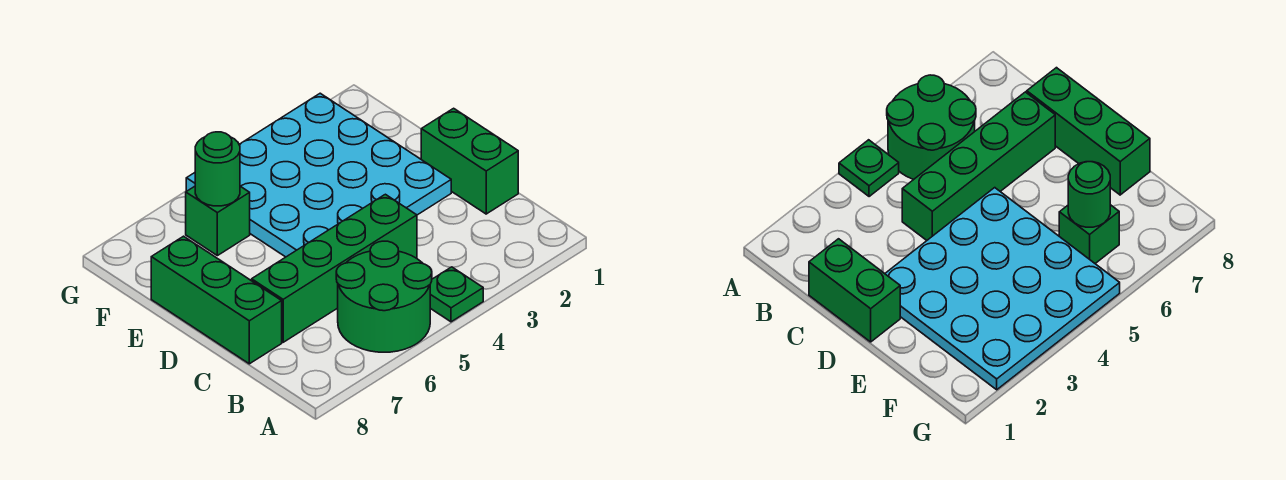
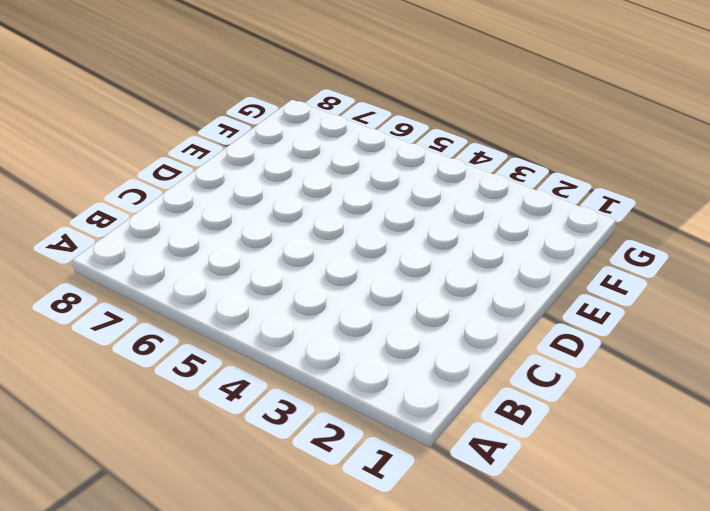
none -> green plate A4 level 1
none -> green round brick A5:B6 level 1

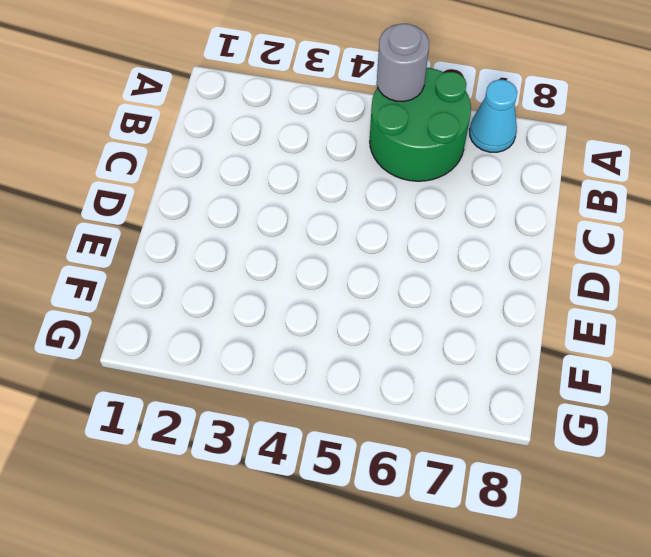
grey round brick A5 level 2 -> none
cyan cone A7 level 1 -> none
none -> green plate A4 level 1
none -> green brick C1:D1 level 1

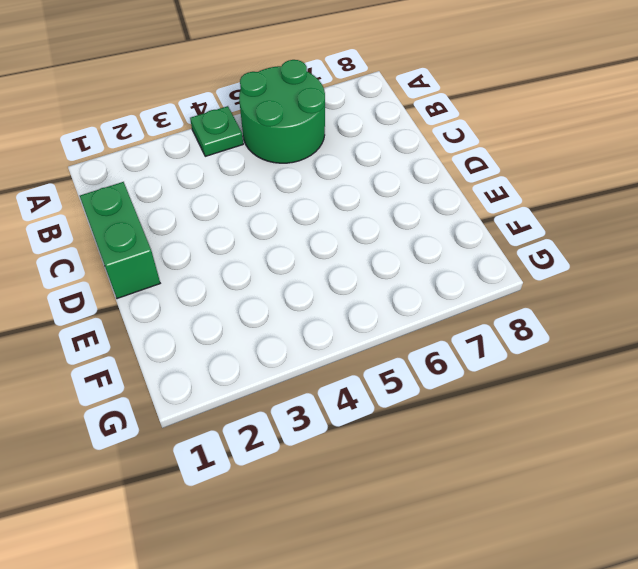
none -> green brick C4:C7 level 1
none -> green brick C8:E8 level 1

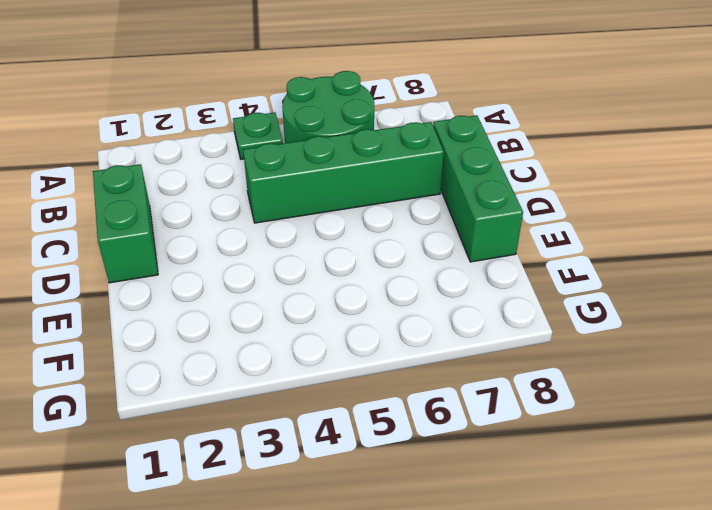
none -> cyan plate D2:G5 level 1
none -> green brick F6 level 1

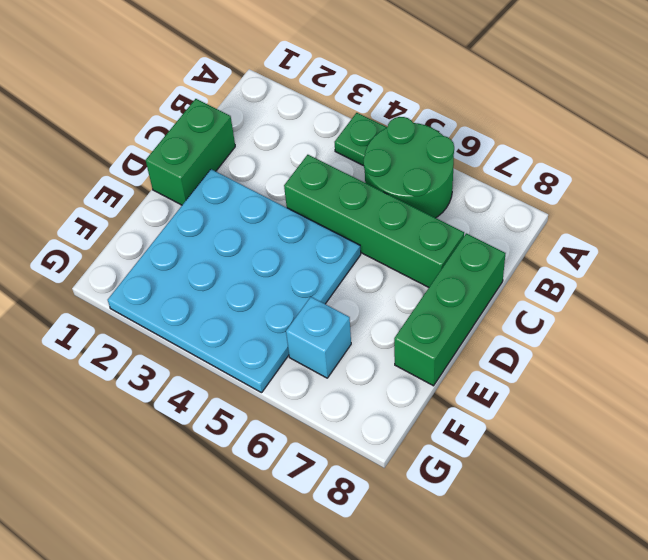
cyan brick F6 level 1 -> green brick F6 level 1
none -> green round brick F6 level 2

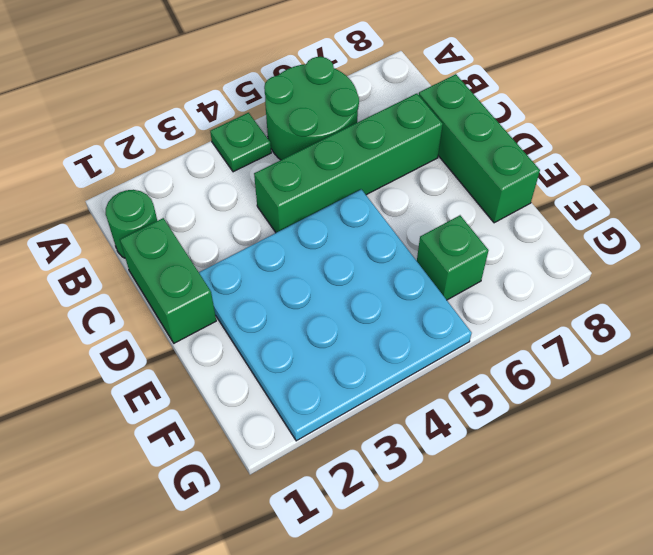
green round brick B1 level 1 -> green round brick F6 level 2

